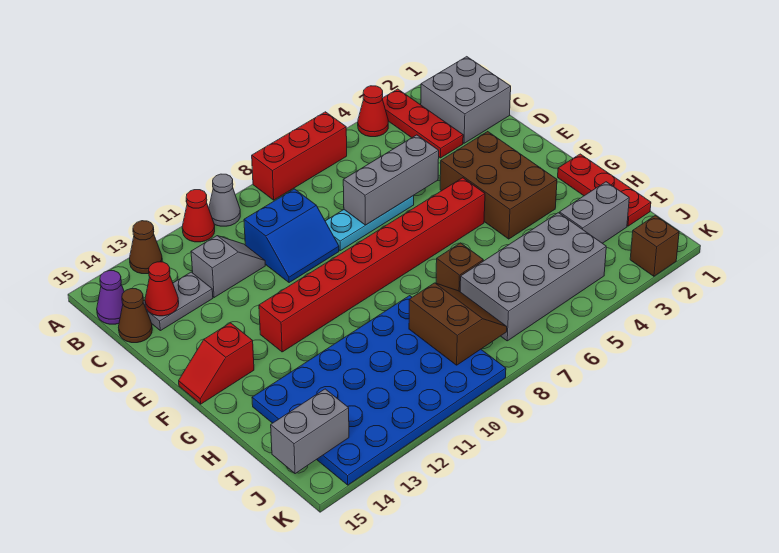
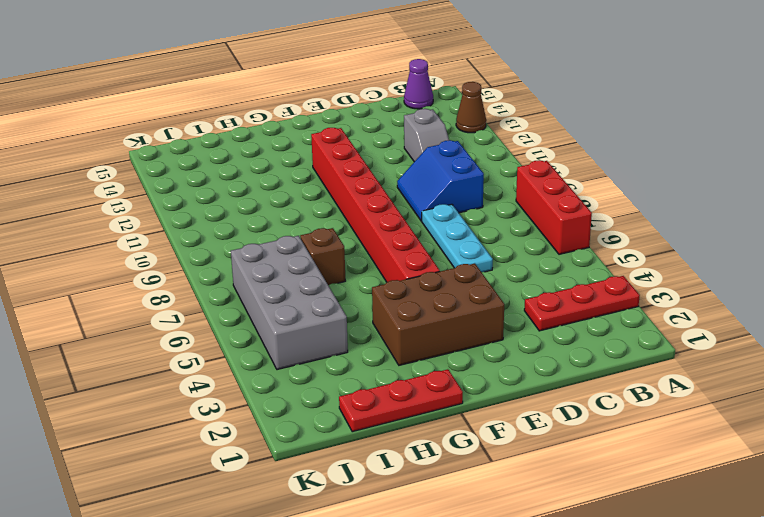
none -> red cone A4 level 1
none -> grey cone A10 level 1
none -> red cone A11 level 1

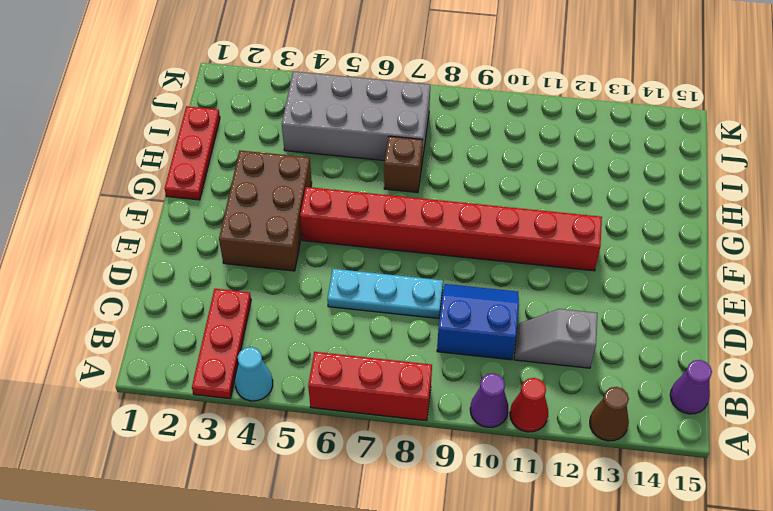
cyan cone A4 level 1 -> red cone A4 level 1
purple cone A10 level 1 -> grey cone A10 level 1
none -> grey brick B1:C2 level 1
none -> grey plate C13:C14 level 1
none -> brown cone C15 level 1

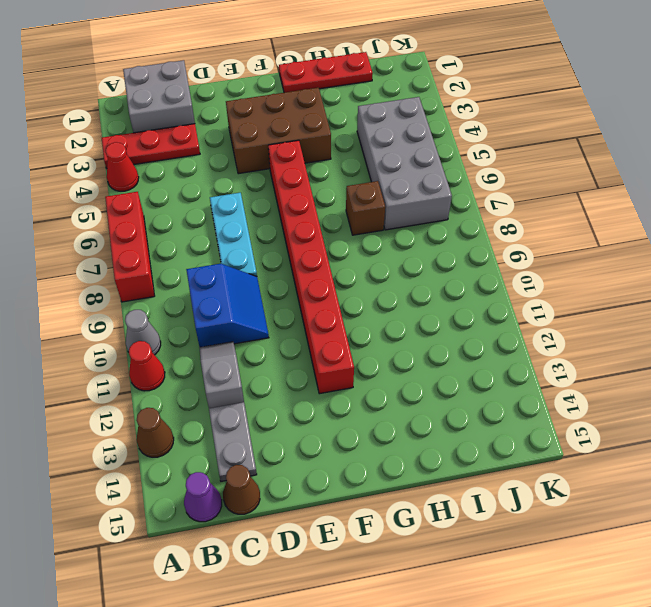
none -> red slope F14:F15 level 1 top 14
none -> blue plate H9:K14 level 1
none -> grey brick I2:I3 level 1

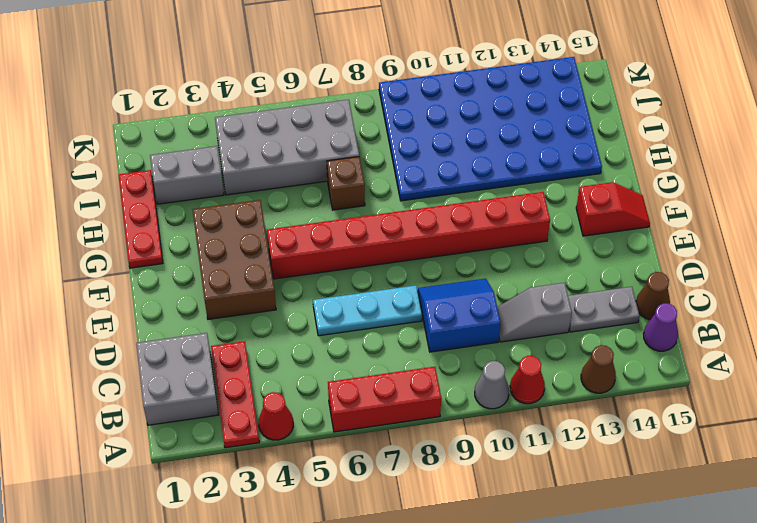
none -> brown brick K2 level 1
none -> red cone C14 level 2
none -> grey brick D5:D7 level 2

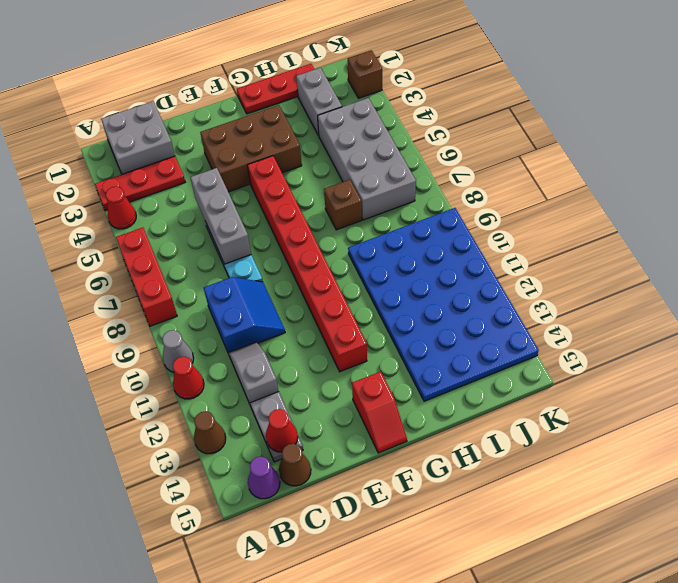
none -> brown slope I8:J9 level 2 top 9
none -> grey brick J14:J15 level 2

